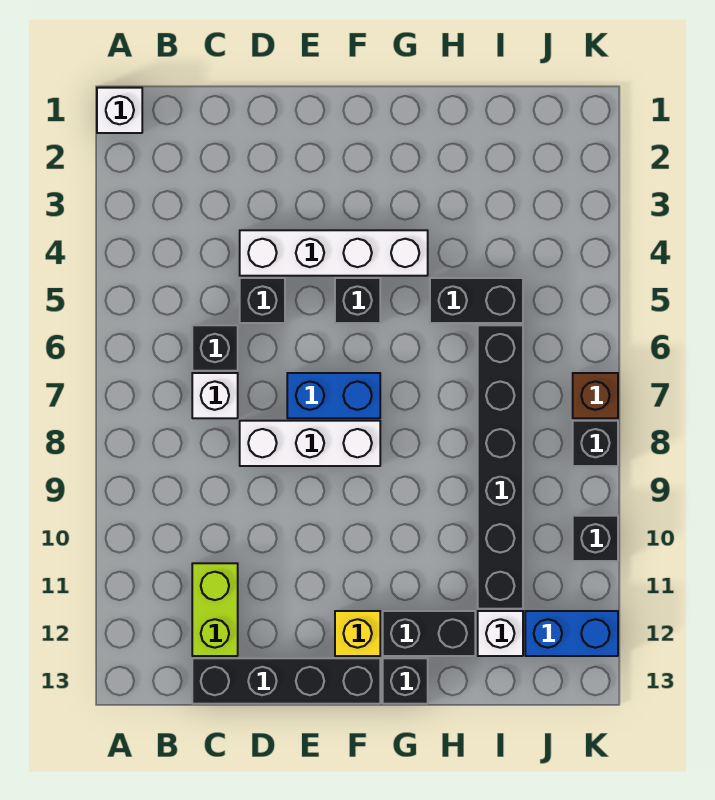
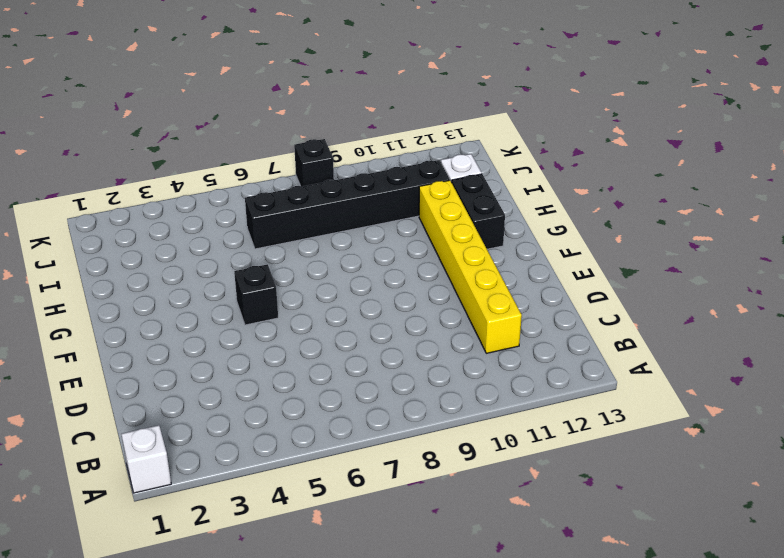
yellow brick C11:H11 level 1 -> lime brick C11:C12 level 1
none -> black brick C6 level 1
none -> white brick C7 level 1
none -> black brick C13:F13 level 1

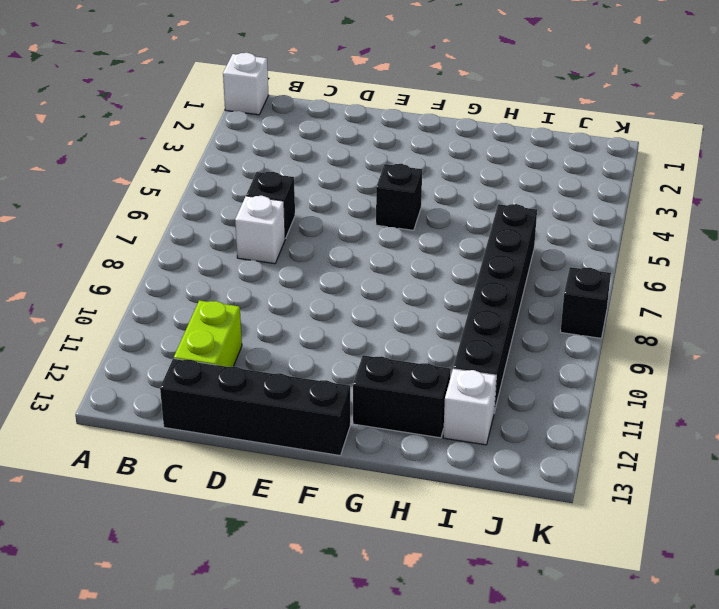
none -> white brick D4:G4 level 1
none -> black brick D5 level 1
none -> white brick D8:F8 level 1

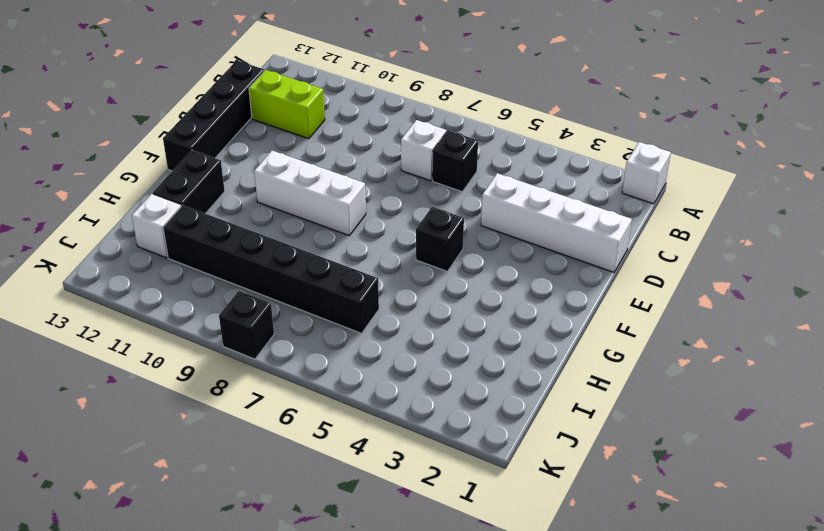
white brick D1:D4 level 1 -> white brick D4:G4 level 1
white brick F8:F10 level 1 -> white brick D8:F8 level 1
none -> black brick D5 level 1
none -> blue brick E7:F7 level 1
none -> yellow brick F12 level 1

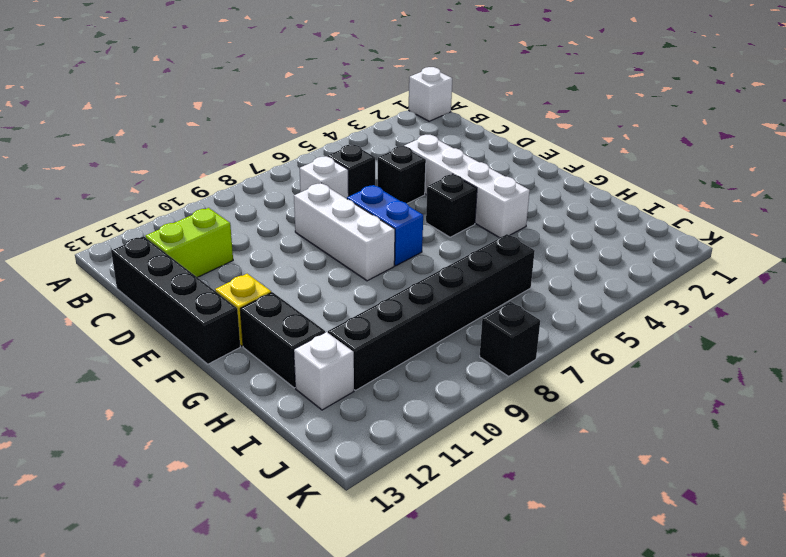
none -> black brick G13 level 1
none -> black brick H5:I5 level 1
none -> blue brick J12:K12 level 1

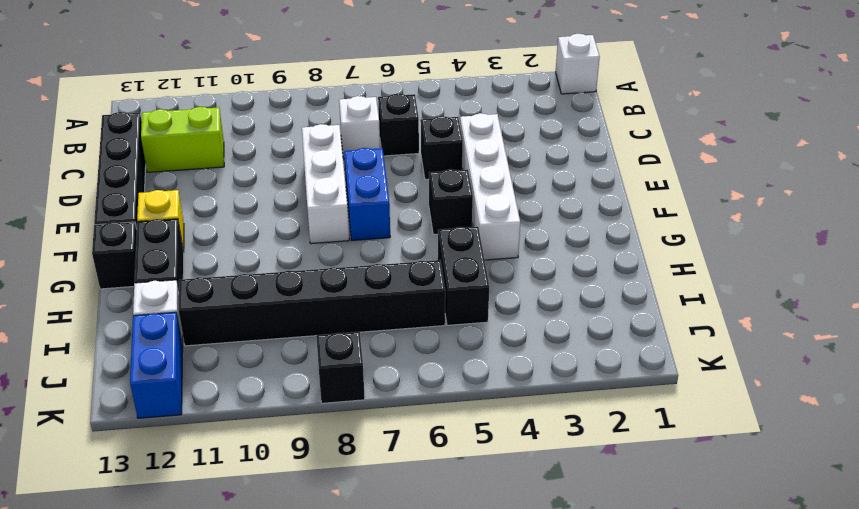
none -> brown brick K7 level 1
none -> black brick K10 level 1

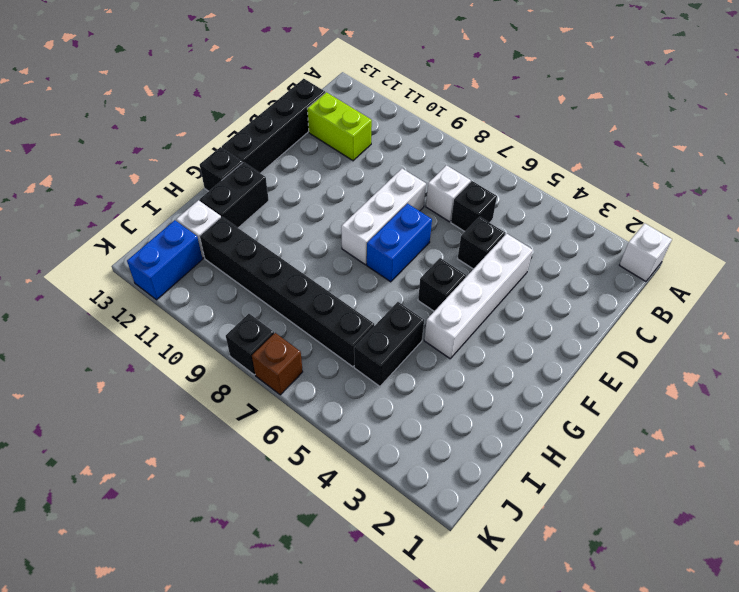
none -> yellow brick F12 level 1
none -> black brick K10 level 1

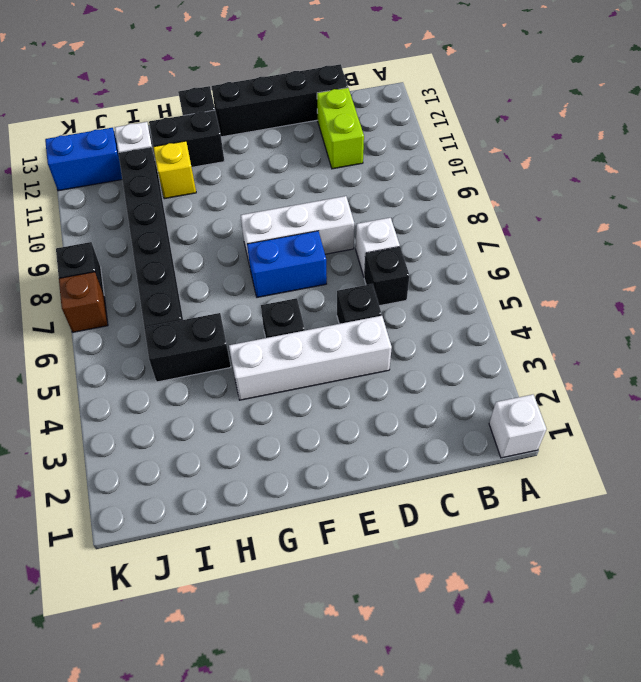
yellow brick H11 level 1 -> yellow brick F12 level 1
none -> black brick K10 level 1

